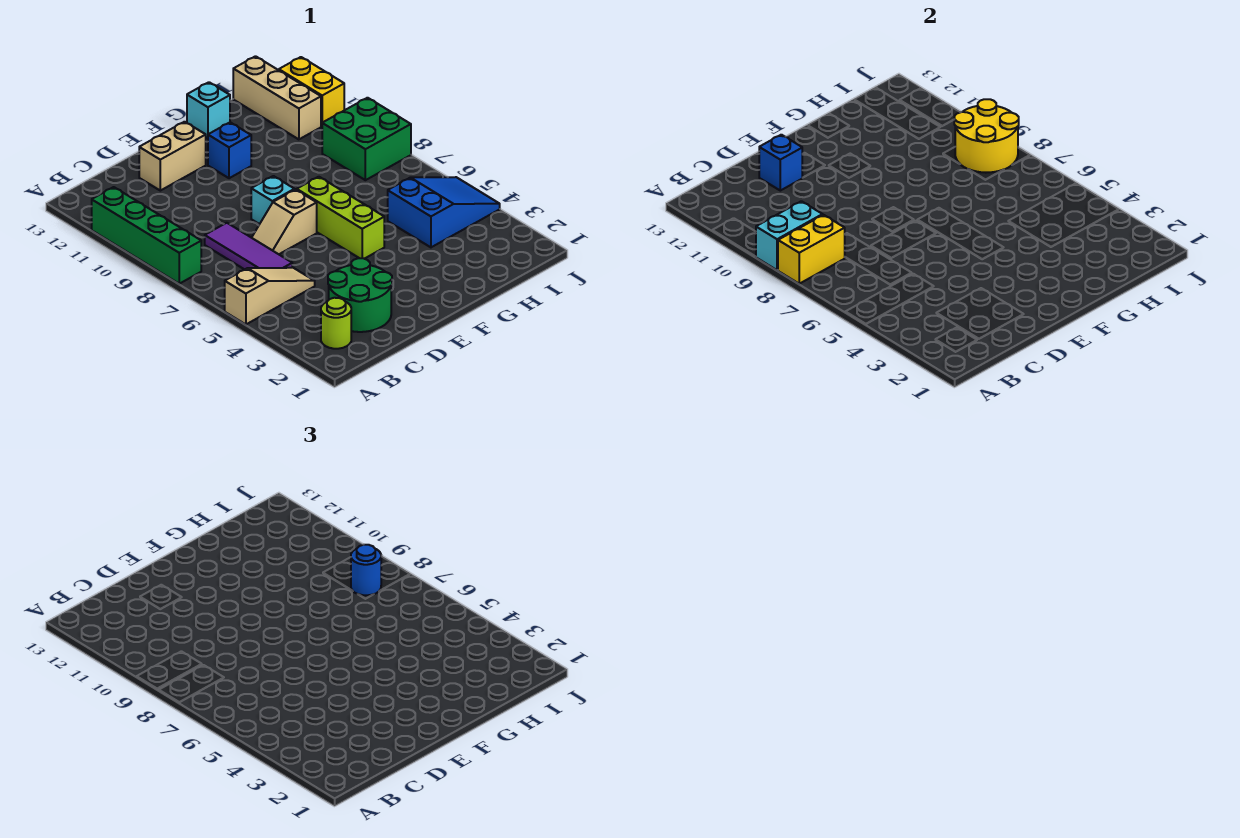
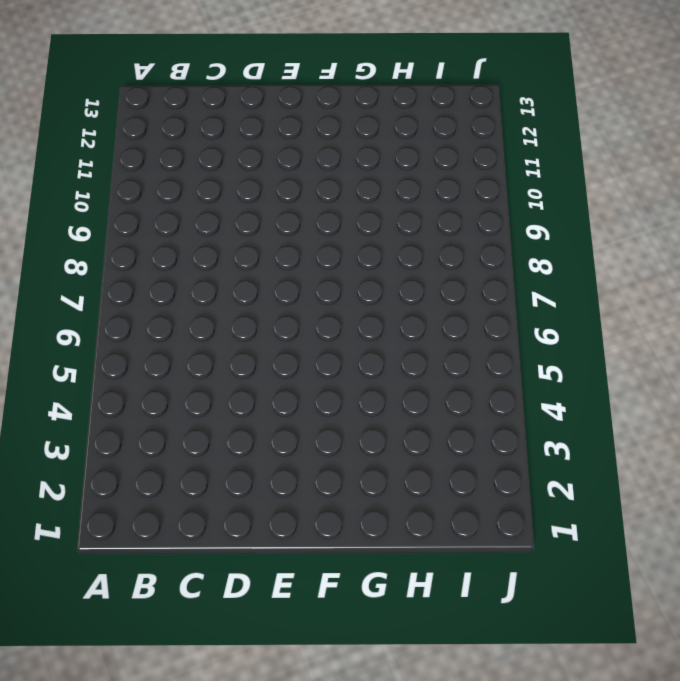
none -> tan slope A5:C5 level 1 top A
none -> green brick A8:A11 level 1
none -> lime round brick B2 level 1

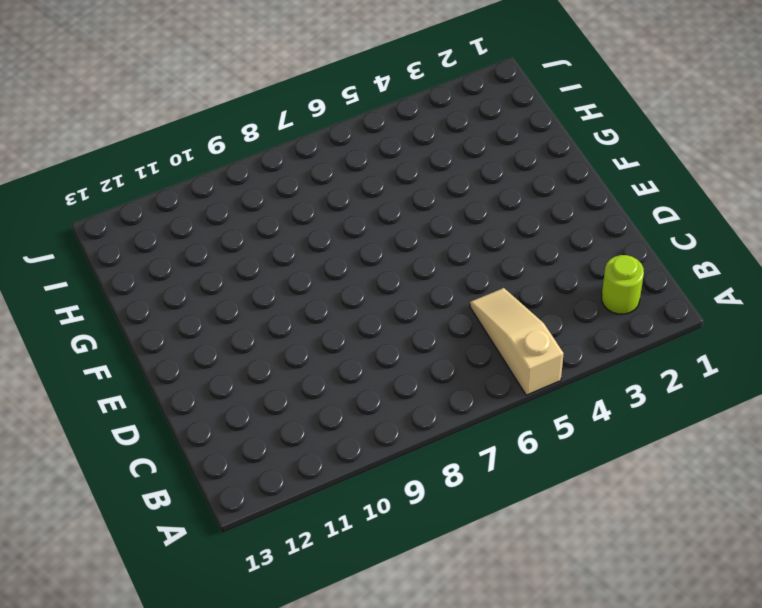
none -> green brick A8:A11 level 1
none -> green round brick C2:D3 level 1
none -> purple tile C6:C8 level 1

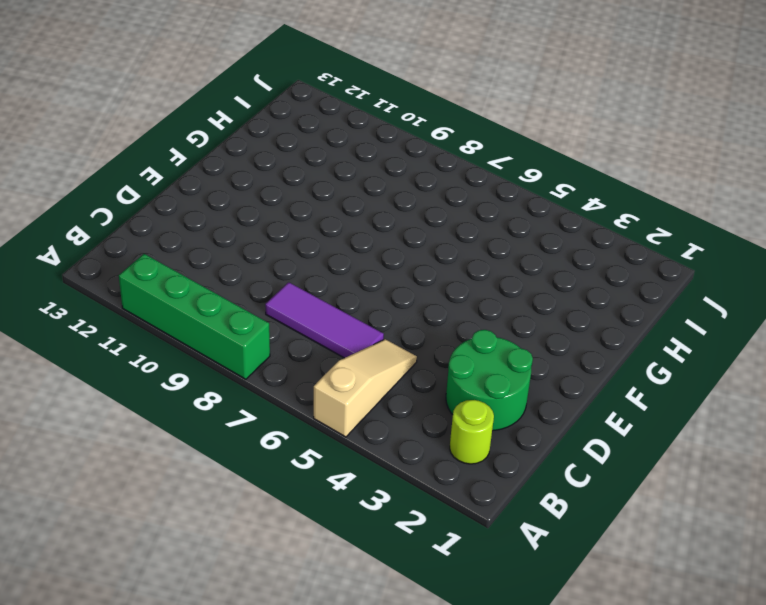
none -> tan slope D7:E7 level 1 top E
none -> tan brick D12:E12 level 1
none -> cyan brick E8 level 1

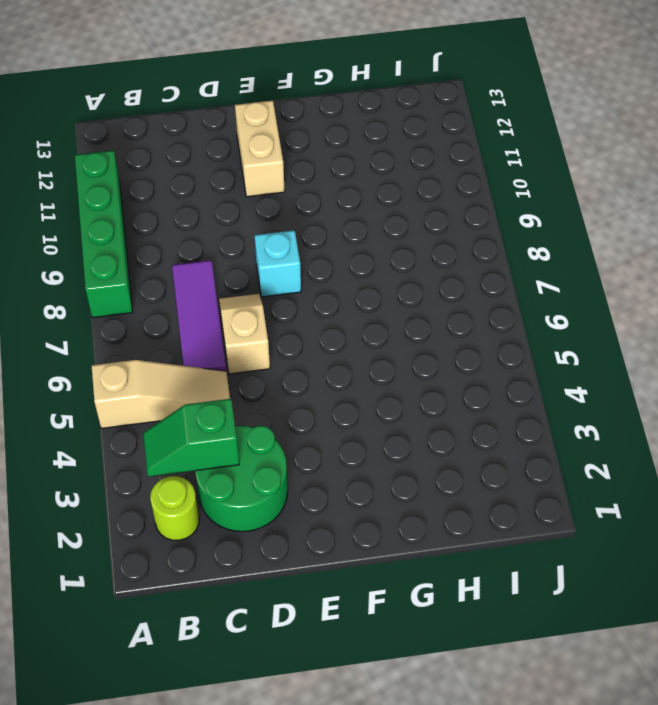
green slope B3:C3 level 2 top C -> none
tan slope D6:D7 level 1 top 6 -> tan slope D7:E7 level 1 top E
tan brick E11:E12 level 1 -> tan brick D12:E12 level 1
none -> lime brick F5:F7 level 1
none -> blue brick F11 level 1
none -> cyan brick G13 level 1

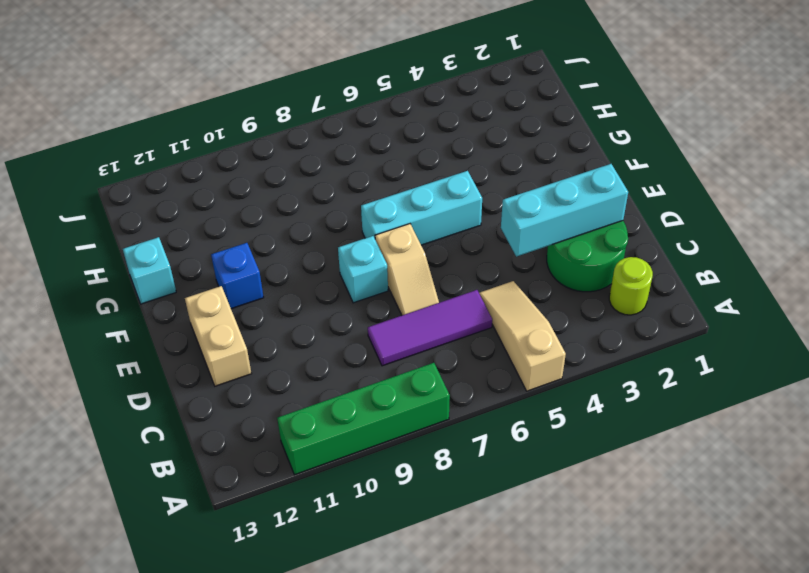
cyan brick D2:D4 level 2 -> none
cyan brick F5:F7 level 1 -> lime brick F5:F7 level 1
none -> blue slope H4:J5 level 1 top H
none -> green brick I8:J9 level 1
none -> tan brick I11:I13 level 1

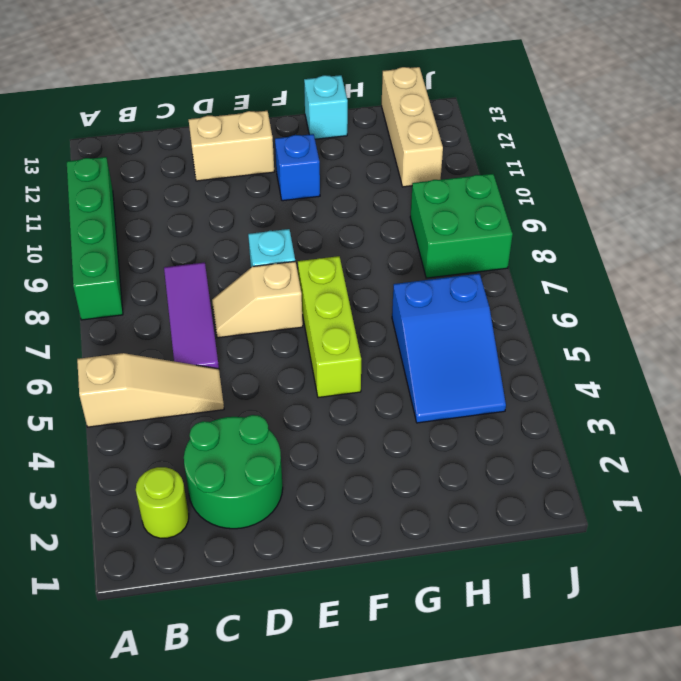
blue slope H4:I6 level 1 top 6 -> blue slope H4:J5 level 1 top H
none -> yellow brick J11:J12 level 1
none -> yellow brick A8:B8 level 2
none -> cyan brick A9:B9 level 2

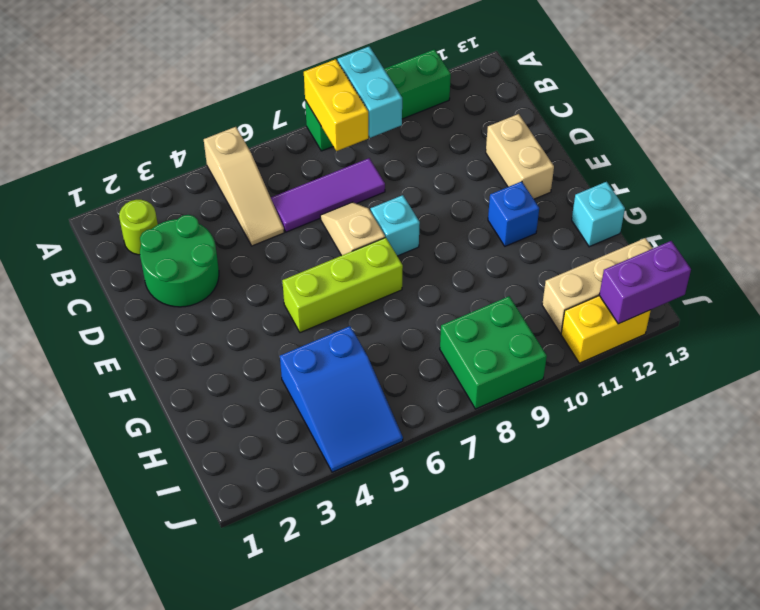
purple brick J12:J13 level 2 -> none
none -> blue brick D12 level 2
none -> yellow round brick I8:J9 level 2
none -> blue round brick I8 level 3

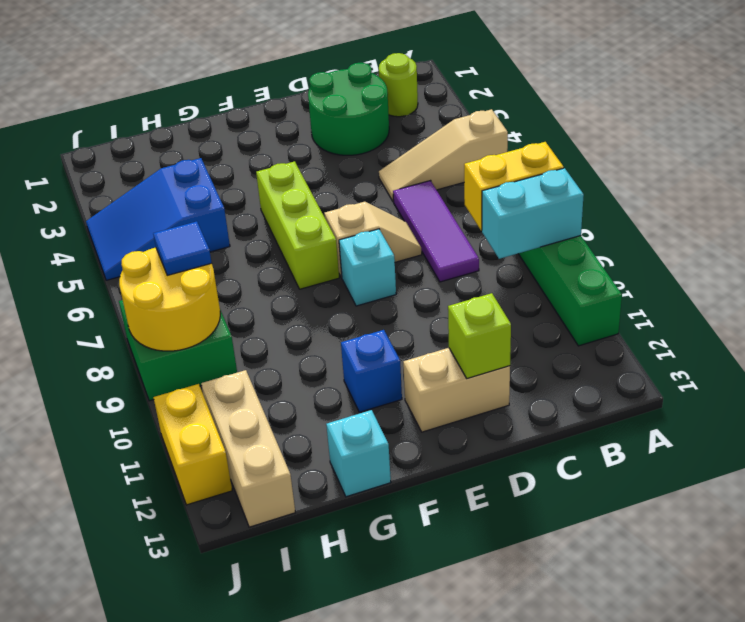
lime brick D12 level 2 -> blue brick D12 level 2
blue tile I8 level 3 -> blue round brick I8 level 3

